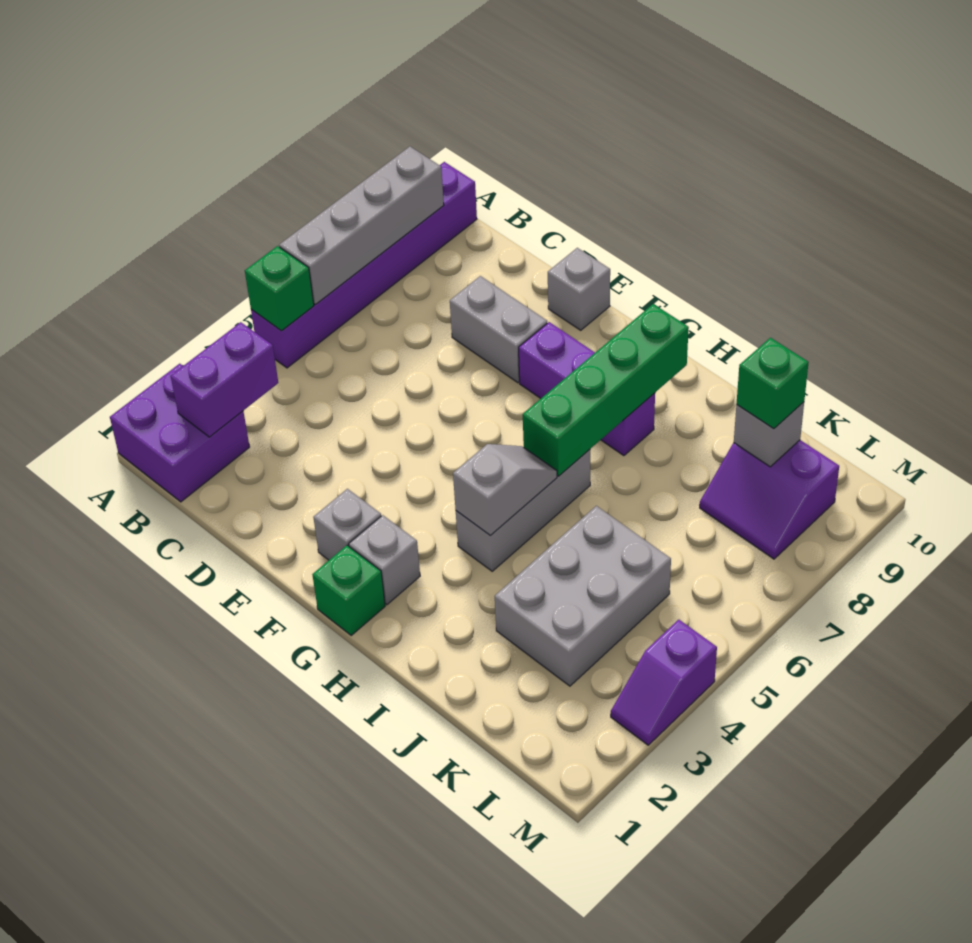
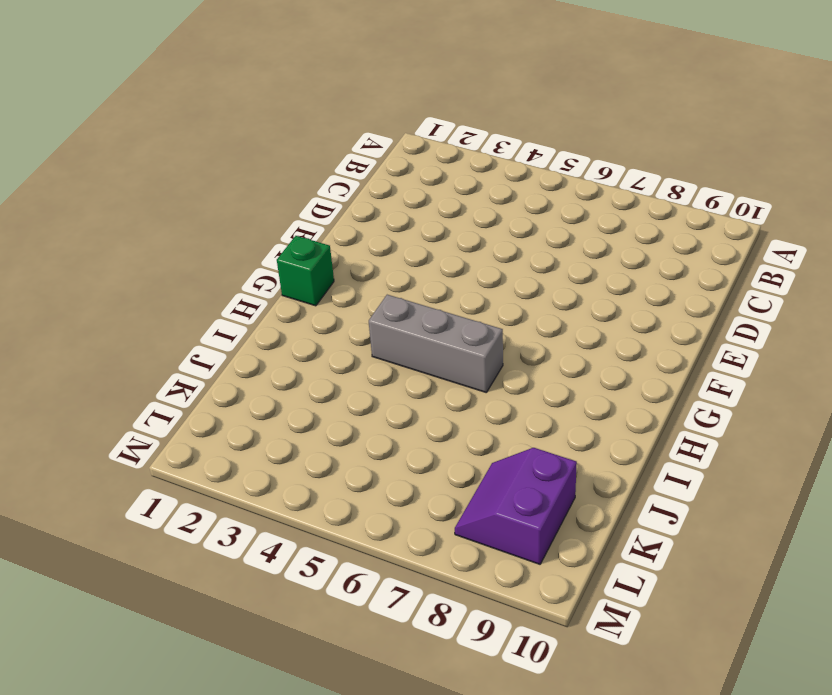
none -> purple brick A1:B2 level 1
none -> purple brick A5:A10 level 1
none -> grey brick D8:E8 level 1

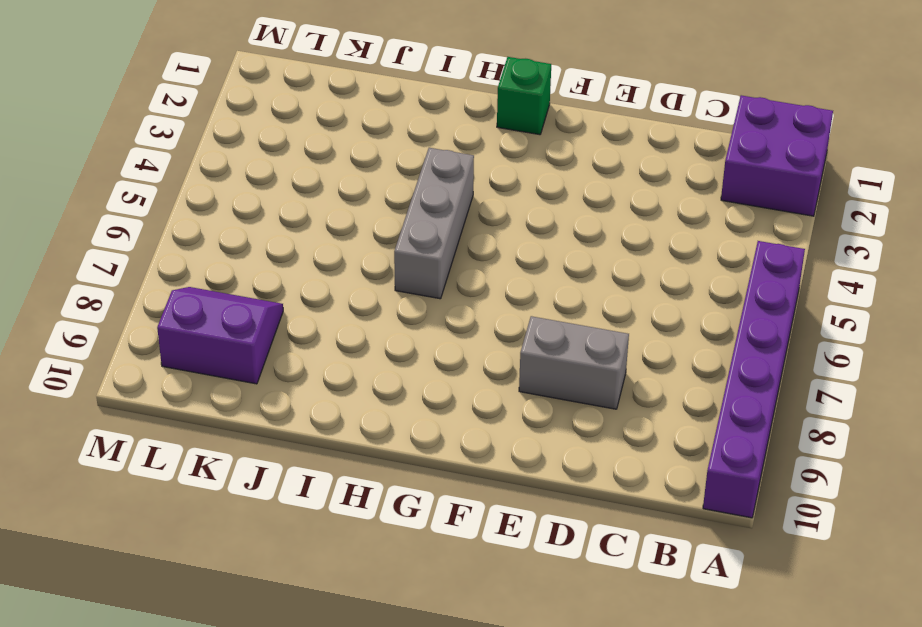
none -> grey brick E10 level 1
none -> grey brick F2 level 1
none -> purple brick F8:H8 level 1

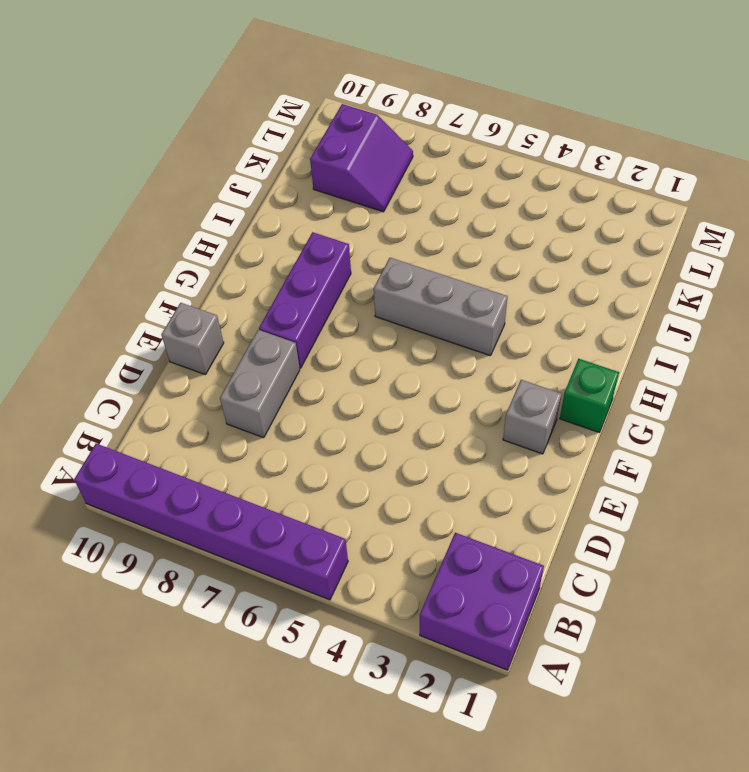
none -> grey brick G2 level 1
none -> grey brick J3:K5 level 1
none -> purple slope M3:M4 level 1 top 4

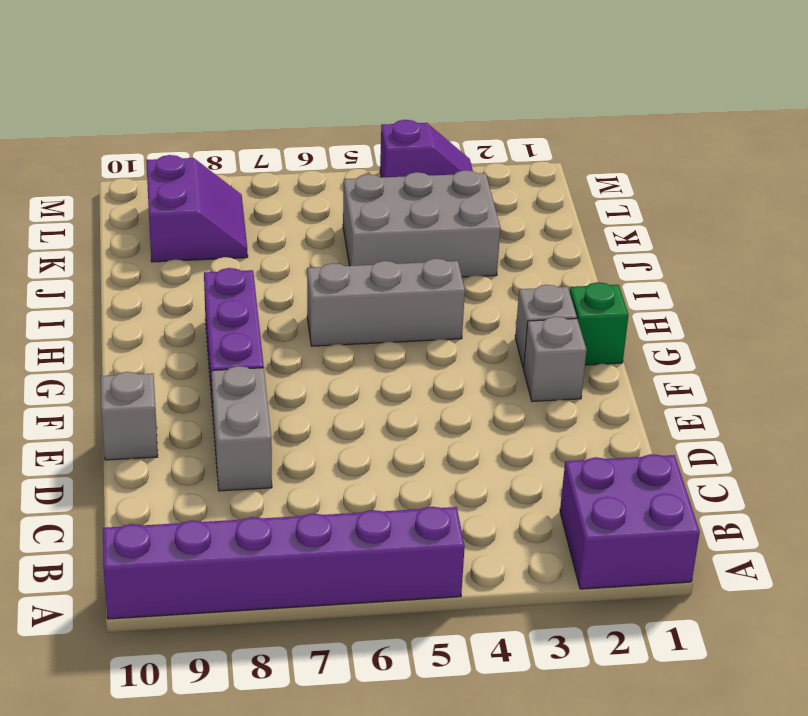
none -> green brick A5 level 2
none -> grey brick A6:A9 level 2
none -> purple brick B2:B3 level 2

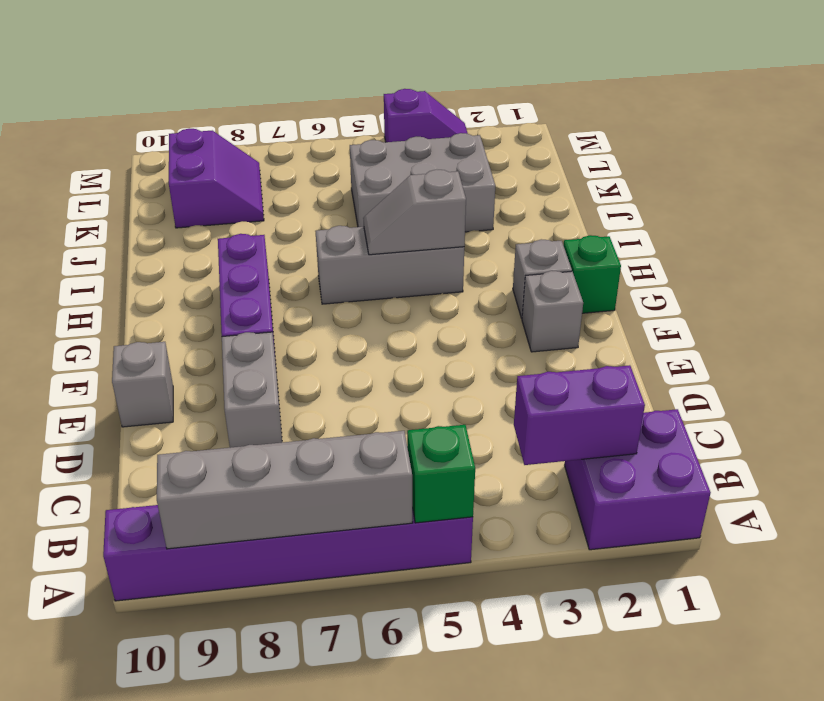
none -> green brick H6:H9 level 2
none -> grey brick K9 level 2
none -> green brick K9 level 3

